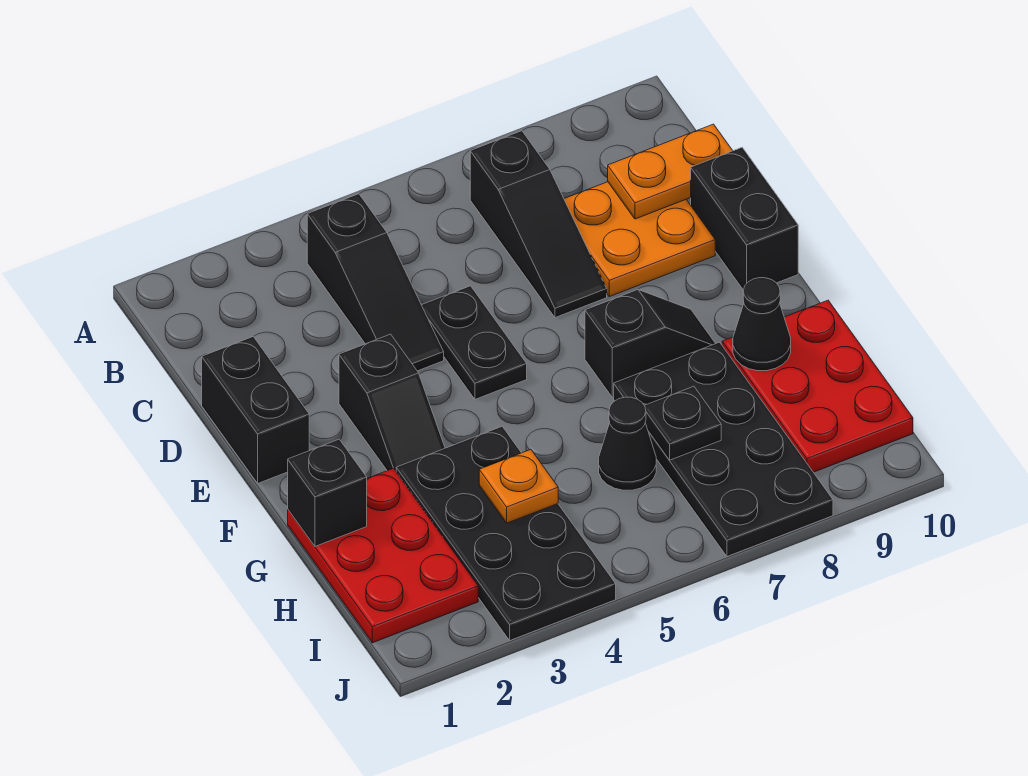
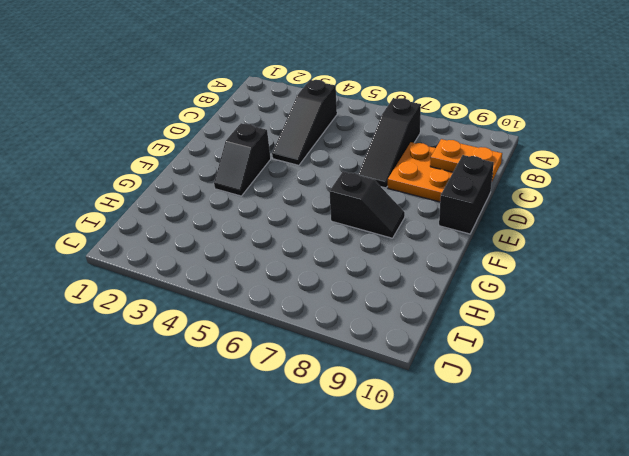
none -> black brick D1:E1 level 1
none -> black plate D5:E5 level 1
none -> red plate G1:I2 level 1

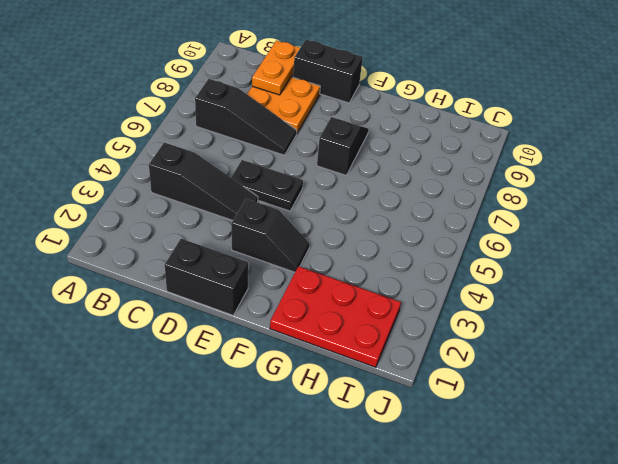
none -> black plate G3:J4 level 1
none -> black plate G7:J8 level 1
none -> red plate G9:I10 level 1

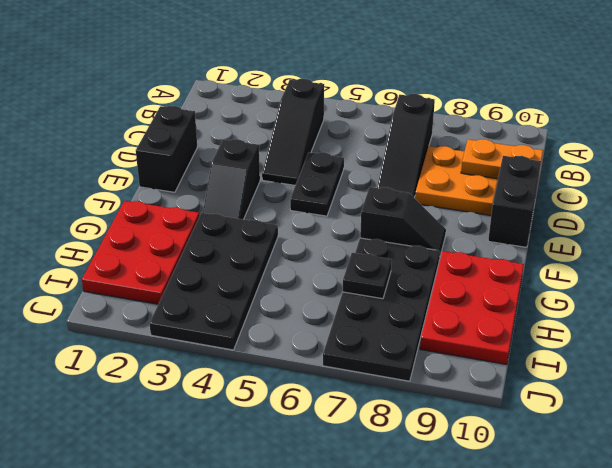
none -> black cone H6 level 1
none -> black brick G1 level 2
none -> black cone G9 level 2

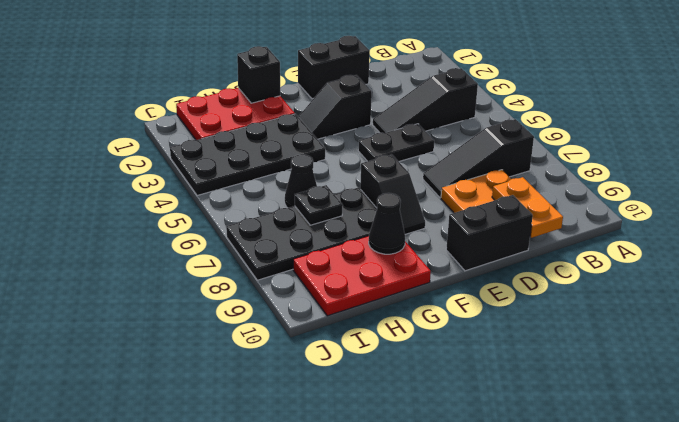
none -> orange plate H4 level 2

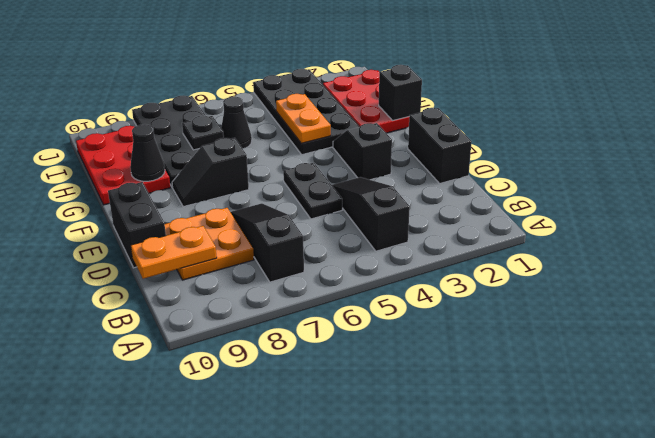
orange plate G4:H4 level 2 -> orange plate H4 level 2

